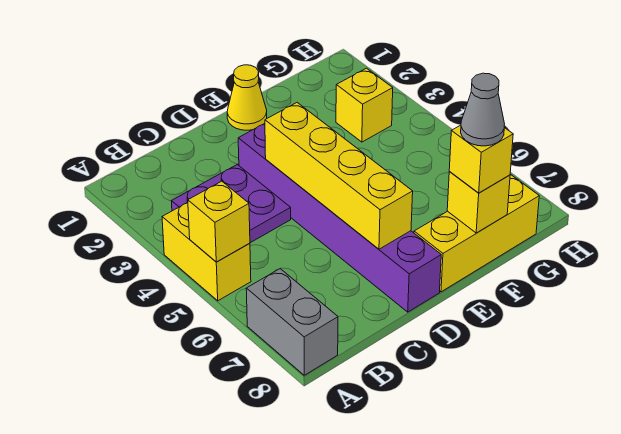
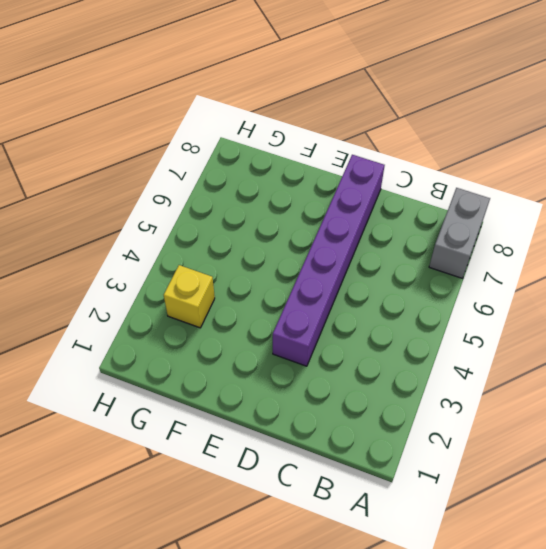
none -> yellow brick A4:A5 level 1
none -> purple plate B3:C4 level 1
none -> yellow cone E1 level 1

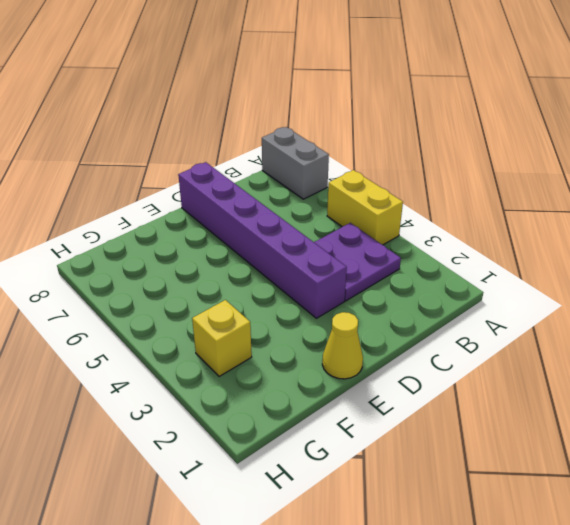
none -> yellow brick E8:G8 level 1
none -> yellow brick A5 level 2
none -> yellow brick D4:D7 level 2

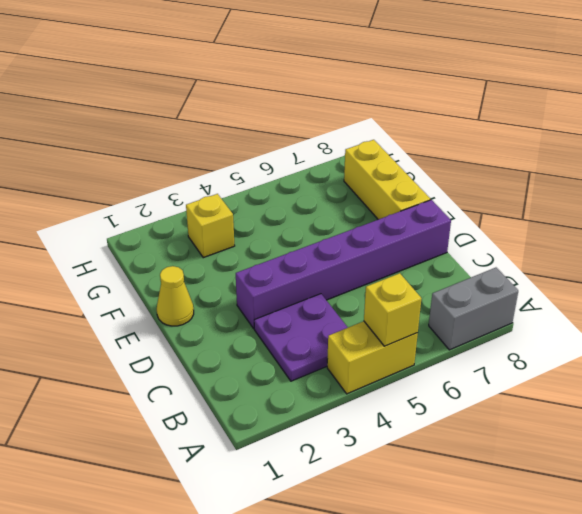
none -> yellow brick D4:D7 level 2
none -> yellow brick F8 level 2
none -> yellow brick F8 level 3

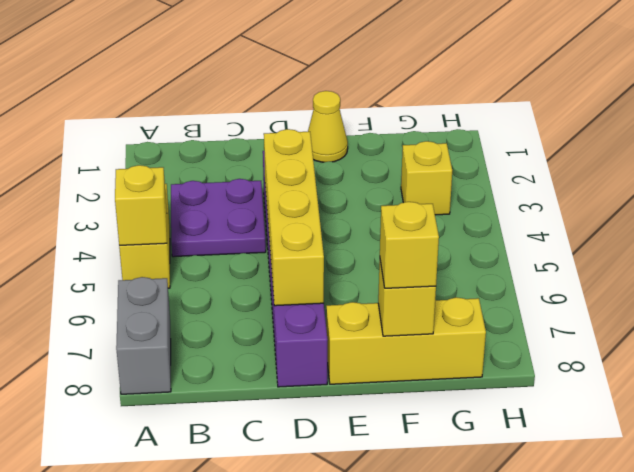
none -> grey cone F8 level 4

